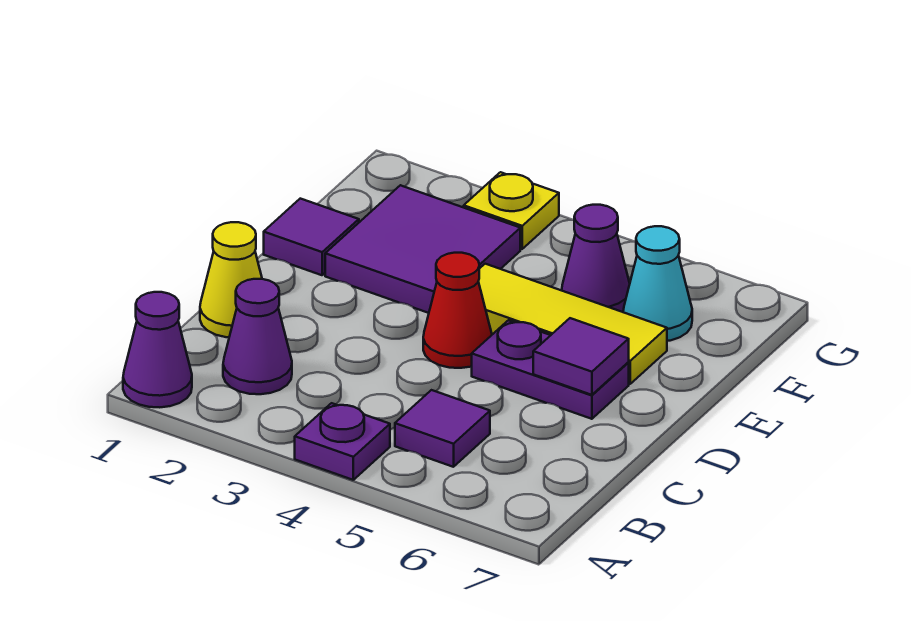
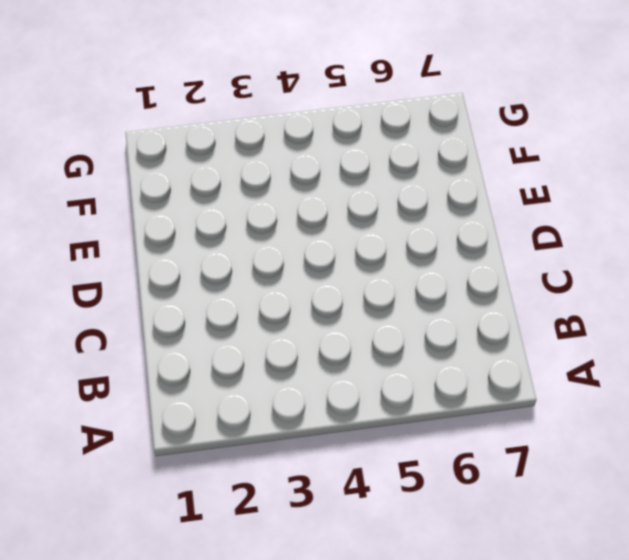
none -> purple cone A1 level 1
none -> purple plate A4 level 1
none -> purple cone B2 level 1

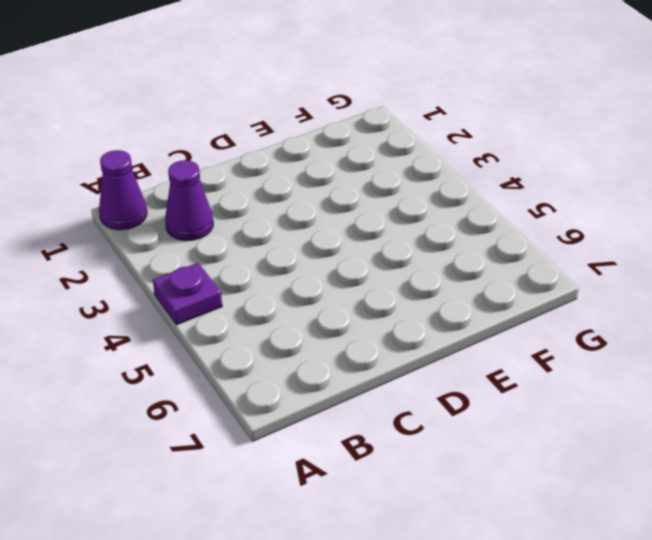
none -> purple tile B5 level 1
none -> yellow cone C1 level 1
none -> red cone D4 level 1

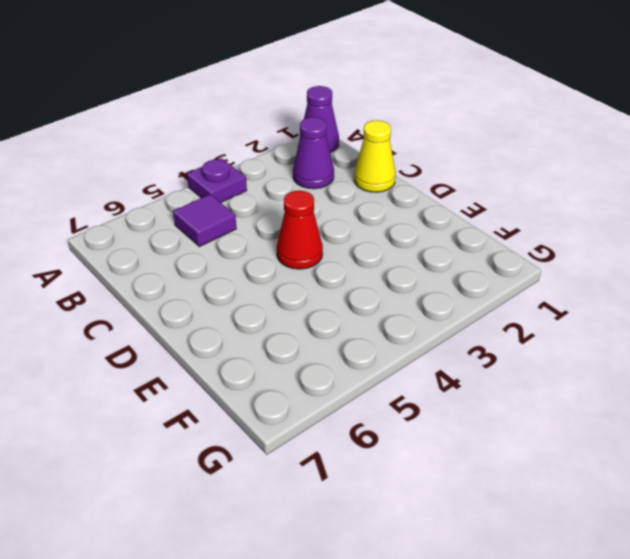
none -> purple plate D5:D6 level 1
none -> purple tile E1 level 1
none -> purple tile E2:F3 level 1

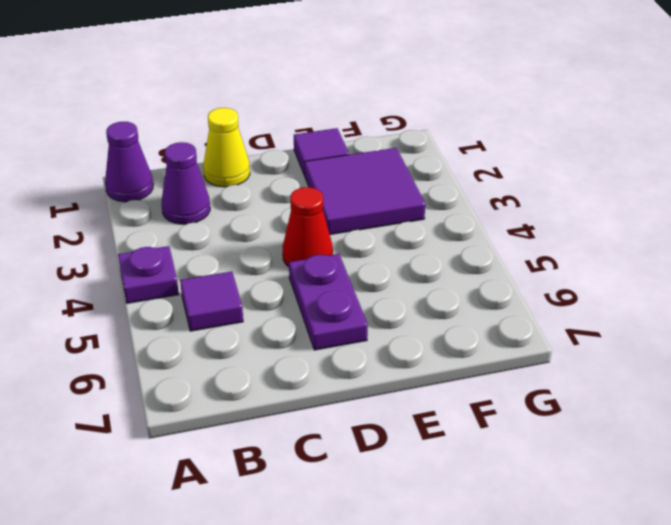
none -> yellow tile E4:E6 level 1
none -> purple cone F5 level 1
none -> cyan cone F6 level 1

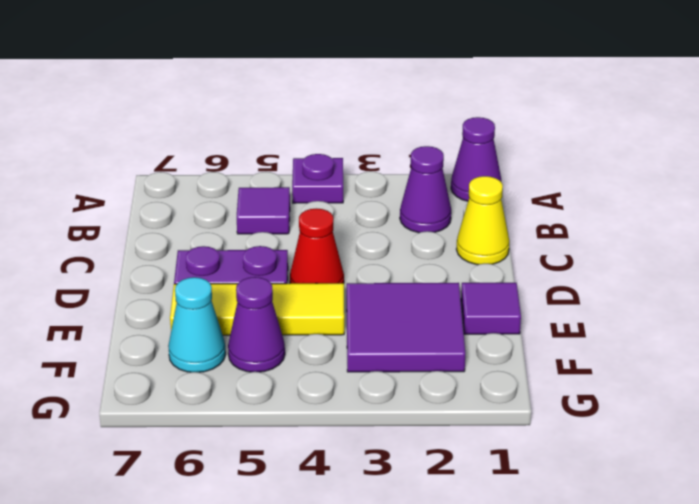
none -> yellow plate G3 level 1
none -> purple tile D6 level 2

